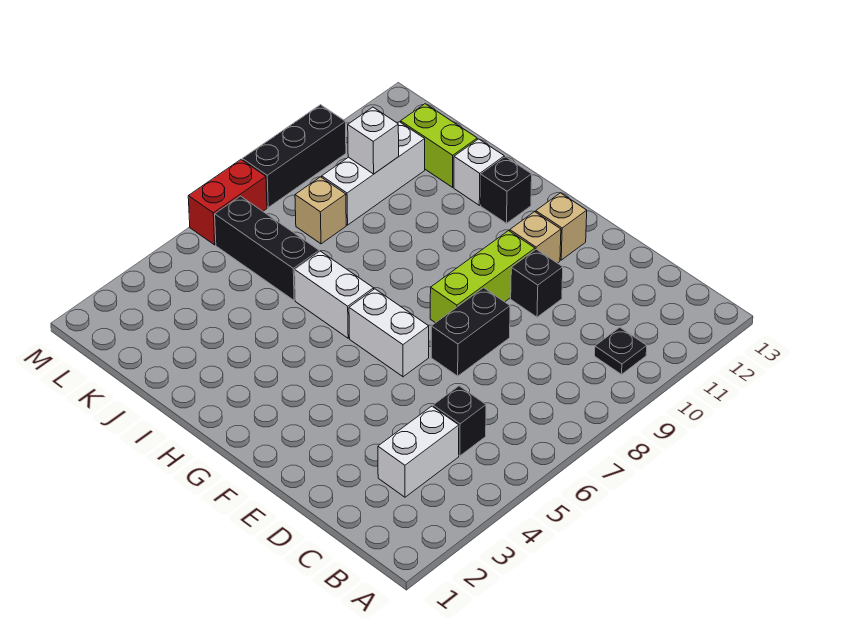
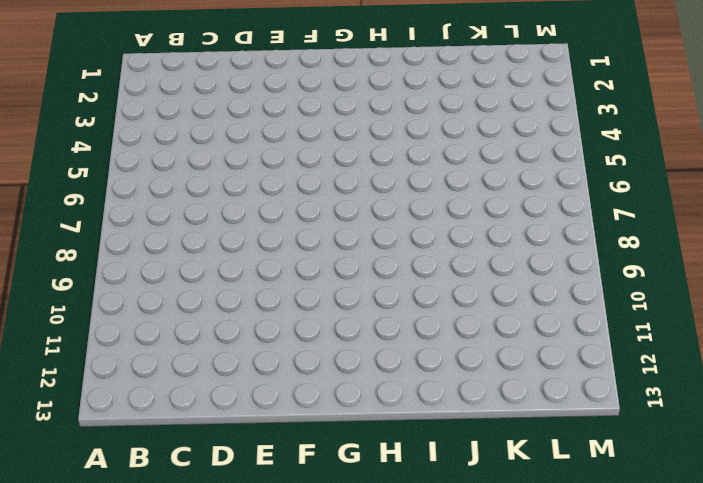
none -> black plate B10 level 1
none -> white brick C3:C4 level 1
none -> black brick C5 level 1

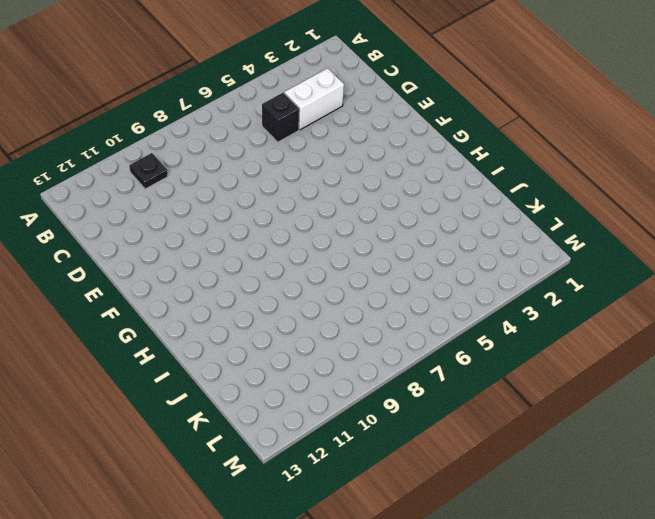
none -> black brick E7:E8 level 1
none -> black brick E10 level 1
none -> white brick F6:G6 level 1

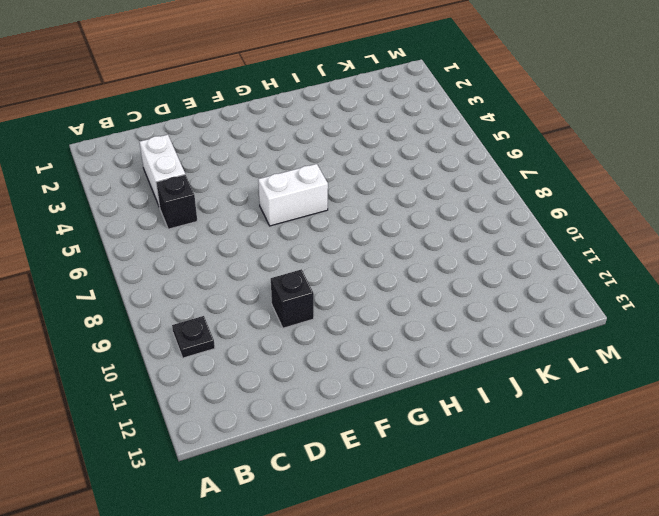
none -> black brick E7:E8 level 1
none -> lime brick F8:F10 level 1
none -> tan brick F11 level 1

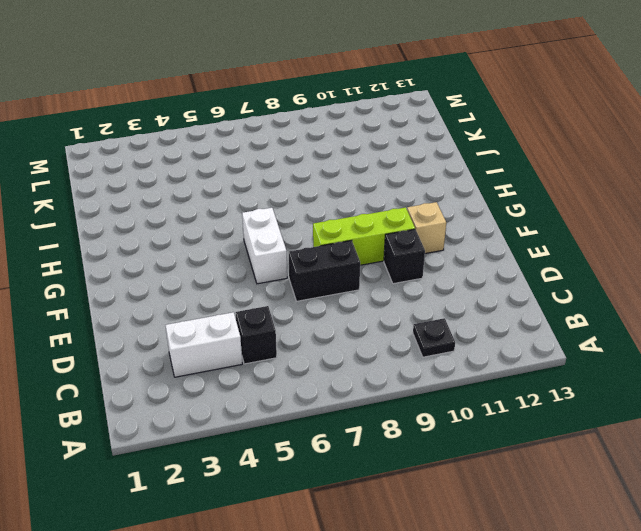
none -> tan brick F12 level 1
none -> white brick H6:I6 level 1
none -> black brick H12 level 1

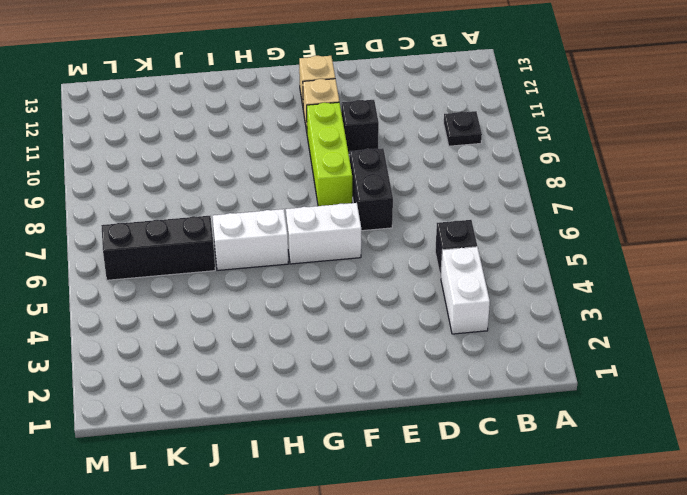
none -> black brick H12 level 1
none -> white brick I12 level 1
none -> lime brick J12:K12 level 1

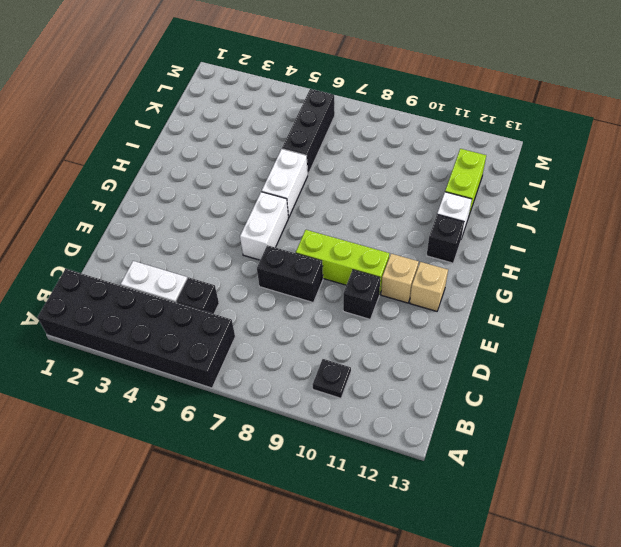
black brick A1:B6 level 1 -> none
none -> tan brick K8 level 1
none -> white brick K9:K11 level 1
none -> red brick M6:M7 level 1

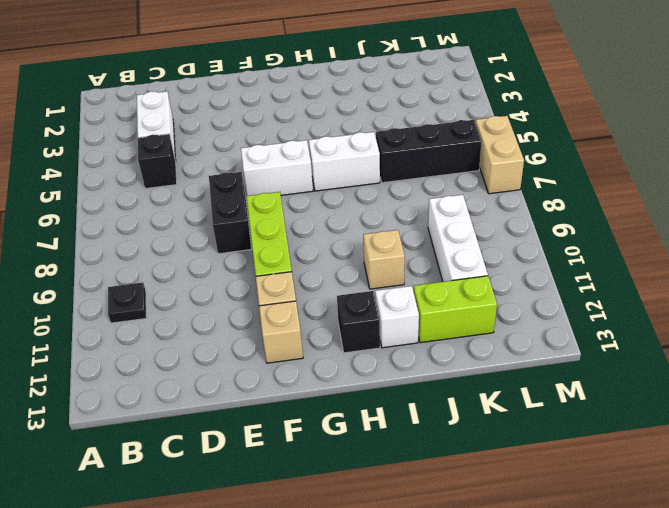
tan brick I10 level 1 -> tan brick K8 level 1
tan brick M6:M7 level 1 -> red brick M6:M7 level 1
none -> black brick E10 level 1
none -> black brick M8:M10 level 1
none -> white brick K10 level 2

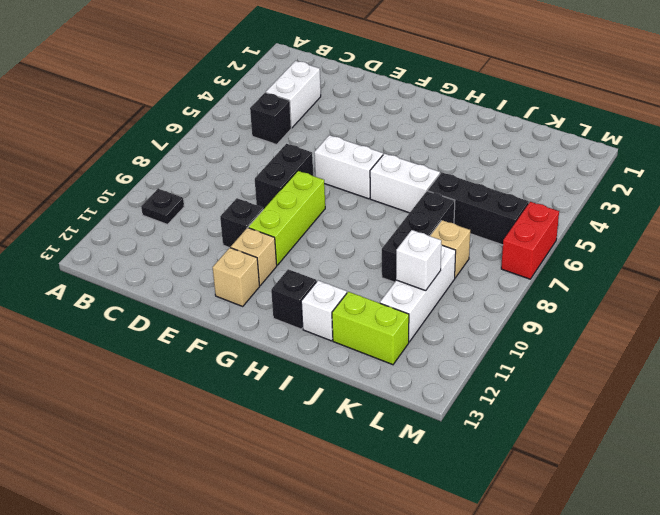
black brick J7:J9 level 1 -> black brick M8:M10 level 1

